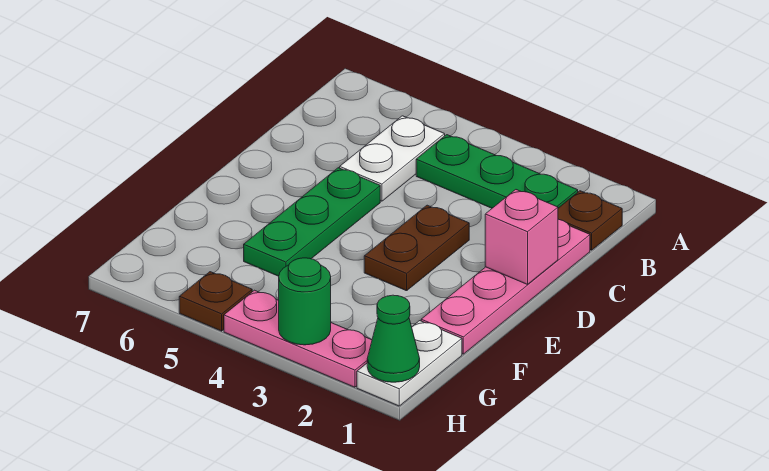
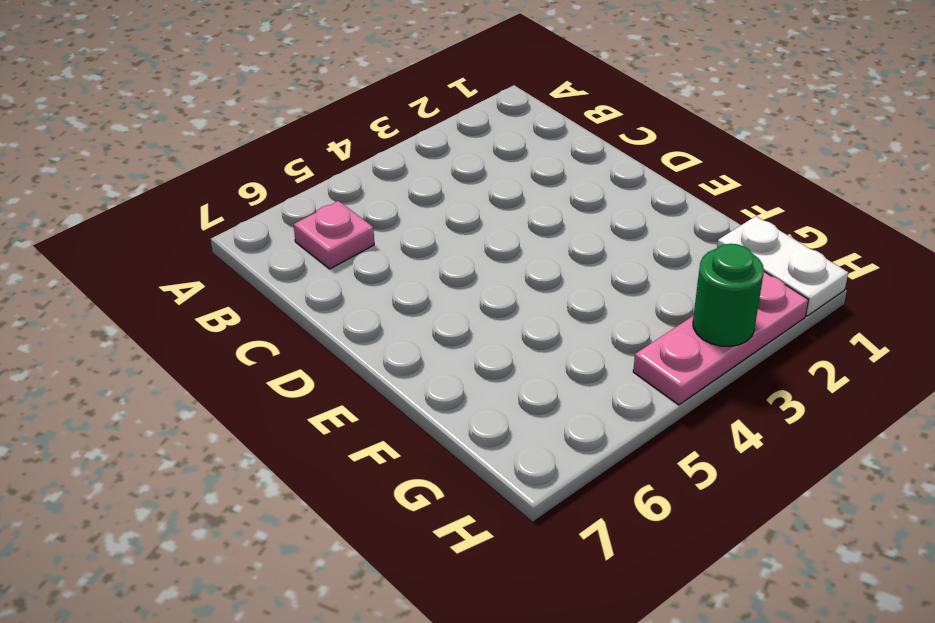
pink plate B6 level 1 -> none
none -> brown plate B1 level 1
none -> green plate B2:B4 level 1
none -> white plate B5:C5 level 1

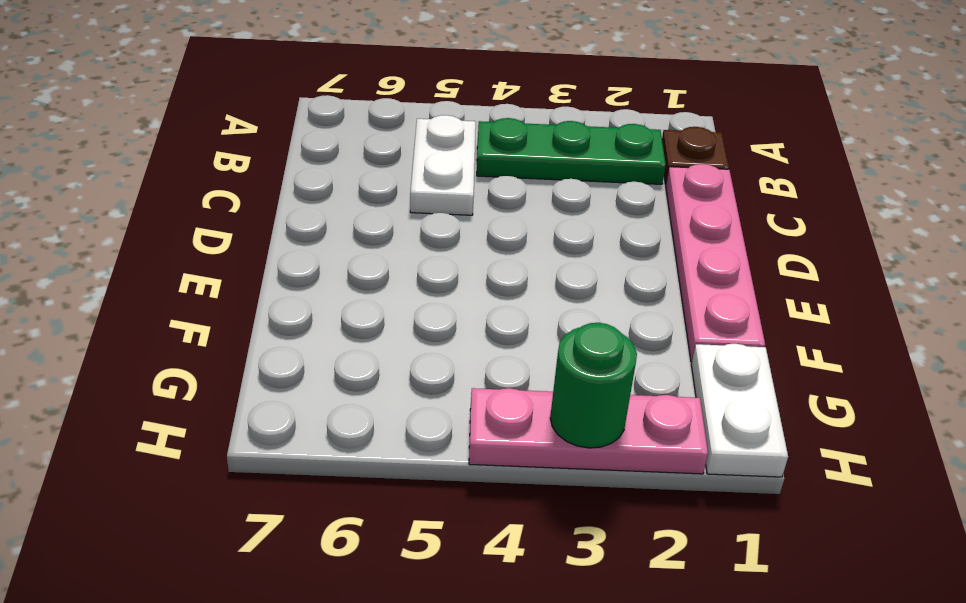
none -> brown plate D3:E3 level 1
none -> green plate D5:F5 level 1
none -> brown plate H5 level 1

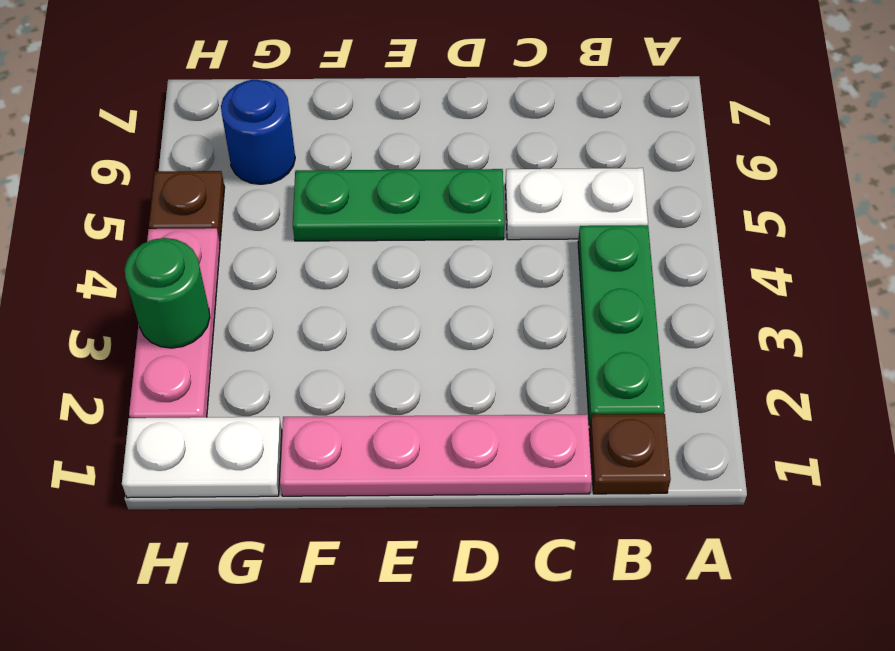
blue round brick G6 level 1 -> none
none -> brown plate D3:E3 level 1
none -> pink brick D1 level 2
none -> green cone H1 level 2

